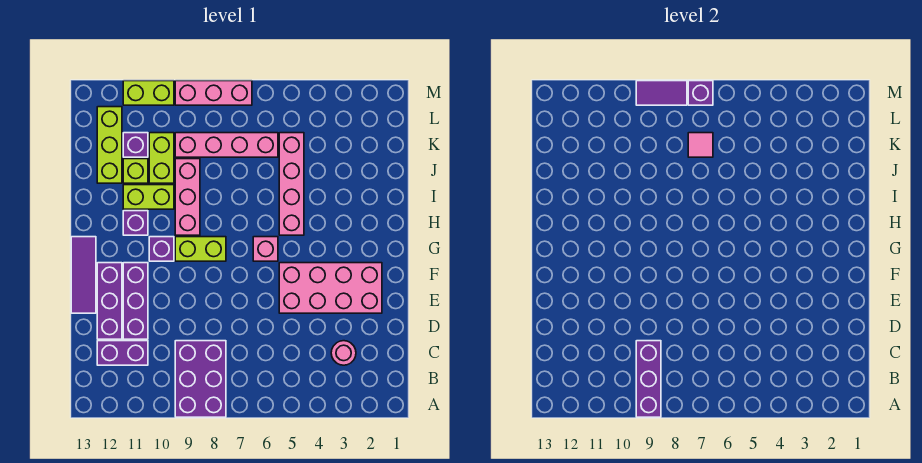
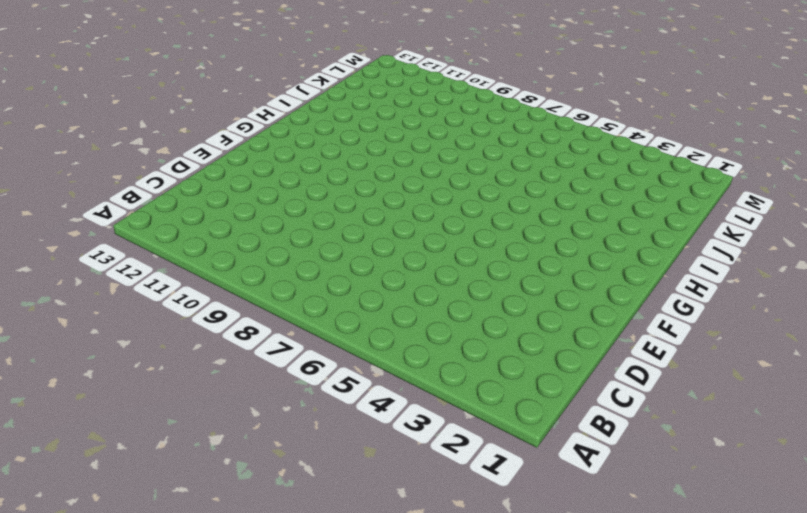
none -> purple brick A8:C9 level 1
none -> pink round brick C3 level 1
none -> purple brick C11:C12 level 1

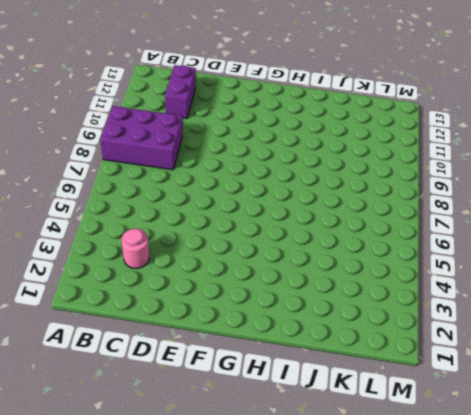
none -> purple brick D11:F11 level 1
none -> purple brick D12:F12 level 1
none -> pink brick E2:F5 level 1

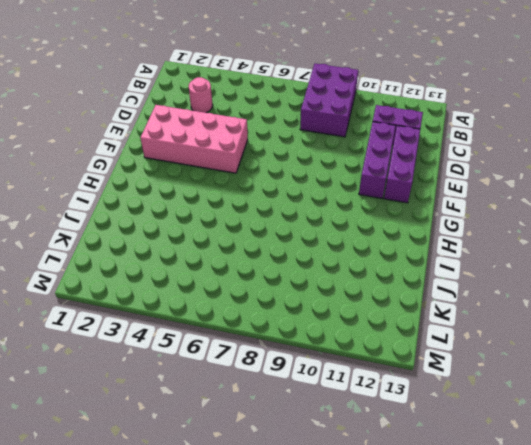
none -> purple tile E13:G13 level 1
none -> pink brick G6 level 1
none -> lime brick G8:G9 level 1

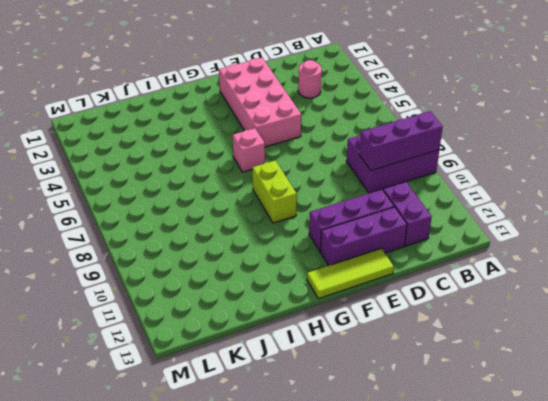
lime tile E13:G13 level 1 -> purple tile E13:G13 level 1
none -> purple brick G10 level 1
none -> pink brick H5:K5 level 1
none -> pink brick H9:J9 level 1

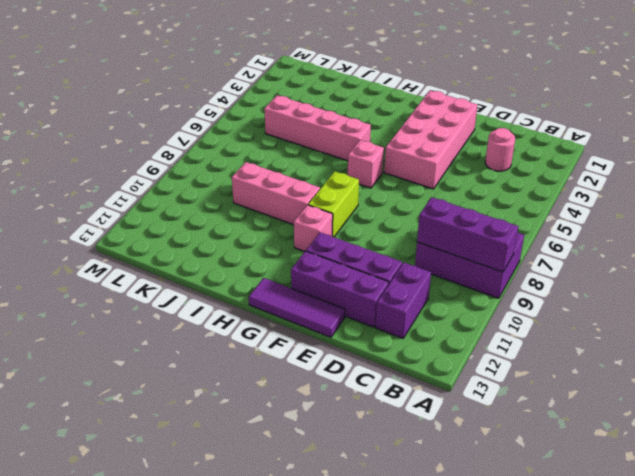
pink brick G10 level 1 -> purple brick G10 level 1
none -> purple brick H11 level 1
none -> lime brick I10:I11 level 1
none -> lime brick J10:K10 level 1

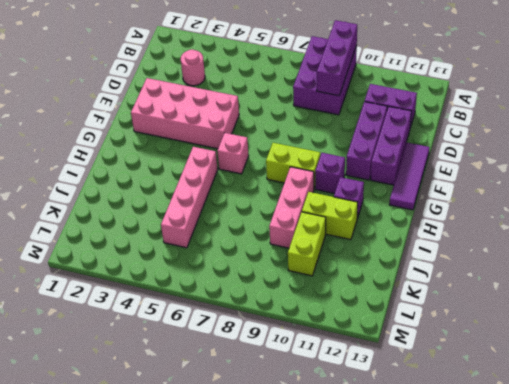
none -> lime brick J11 level 1
none -> lime brick J12:L12 level 1
none -> pink brick K6:K9 level 1

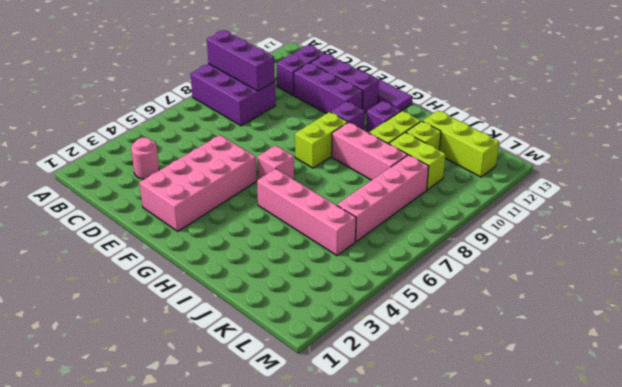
none -> purple brick K11 level 1
none -> pink brick M7:M9 level 1
none -> lime brick M10:M11 level 1

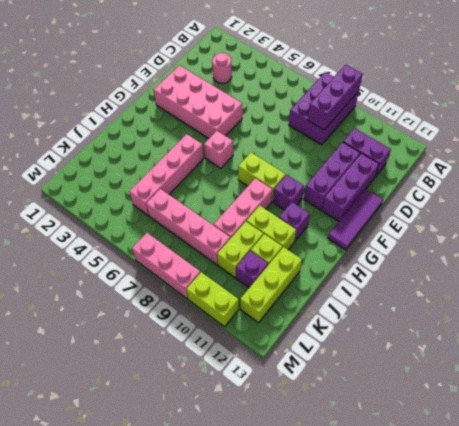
none -> pink tile K7 level 2
none -> purple brick M7 level 2
none -> purple tile M8:M9 level 2

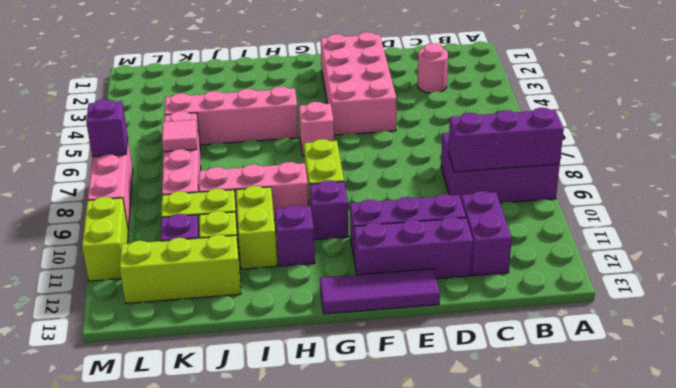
none -> purple tile M8:M9 level 2

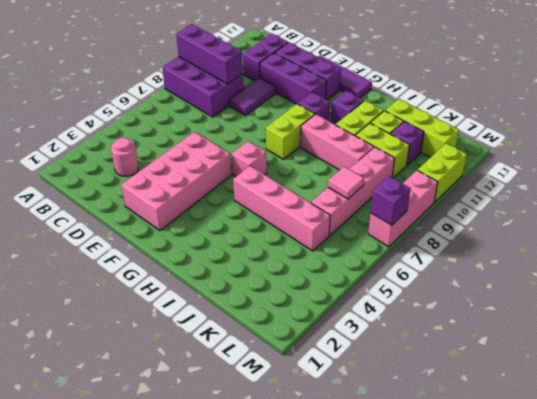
purple tile D9:D10 level 1 -> purple tile M8:M9 level 2

